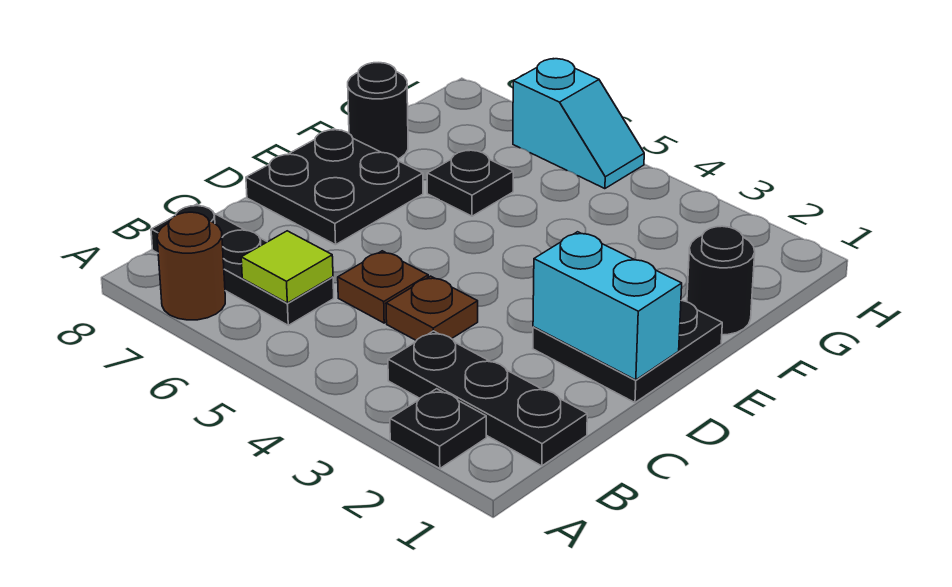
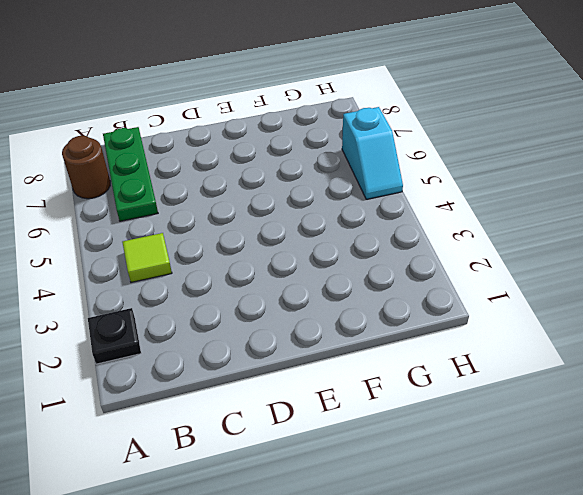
lime tile B4 level 1 -> lime tile B6 level 2
green plate B6:B8 level 1 -> black plate B6:B8 level 1
none -> black plate B1:B3 level 1
none -> brown plate C4 level 1
none -> brown plate C5 level 1

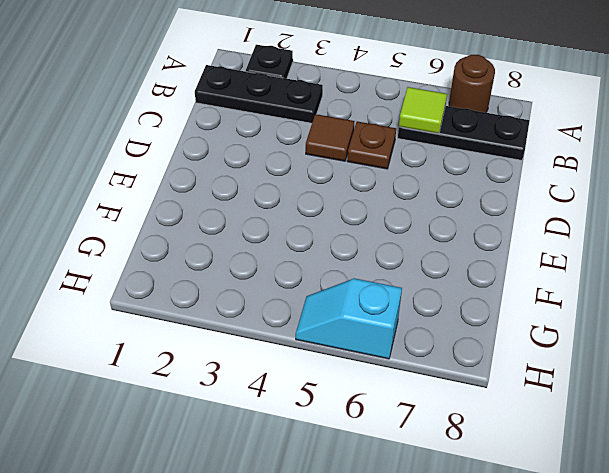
brown tile C4 level 1 -> brown plate C4 level 1
none -> black plate D1:E2 level 1
none -> black plate D7:E8 level 1
none -> black round brick F1 level 1

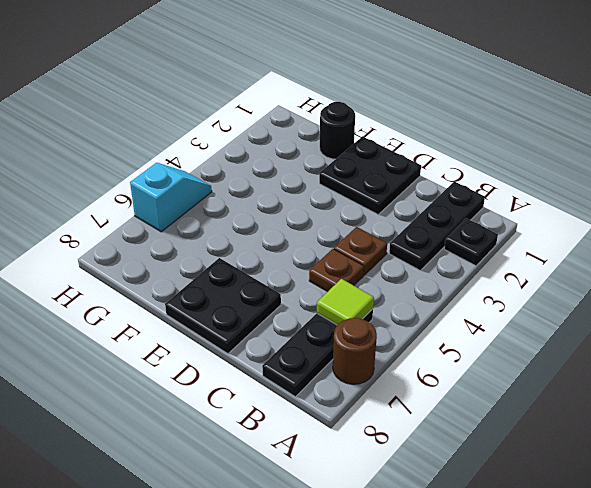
none -> black plate F6 level 1
none -> black round brick F8 level 1
none -> cyan brick D1:D2 level 2

